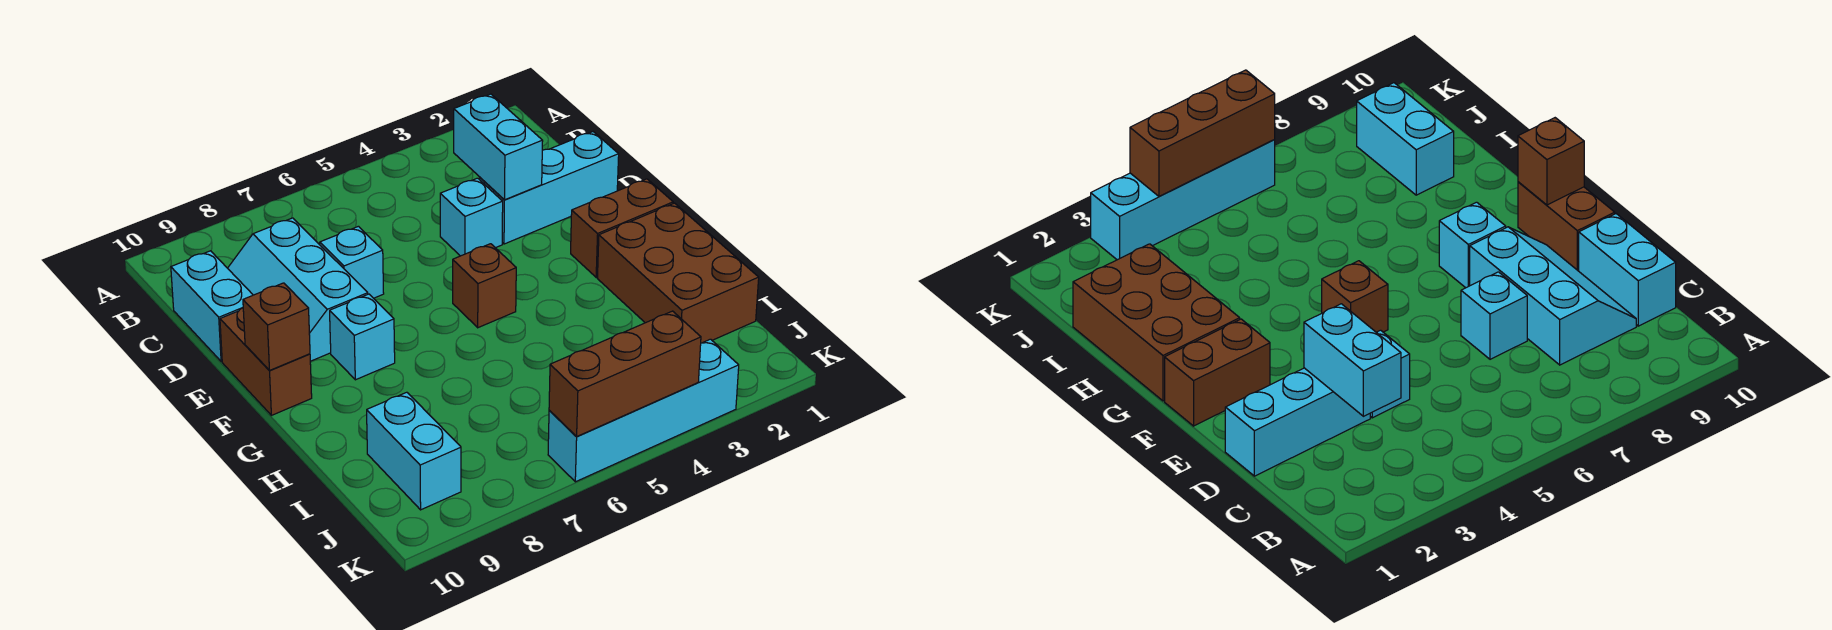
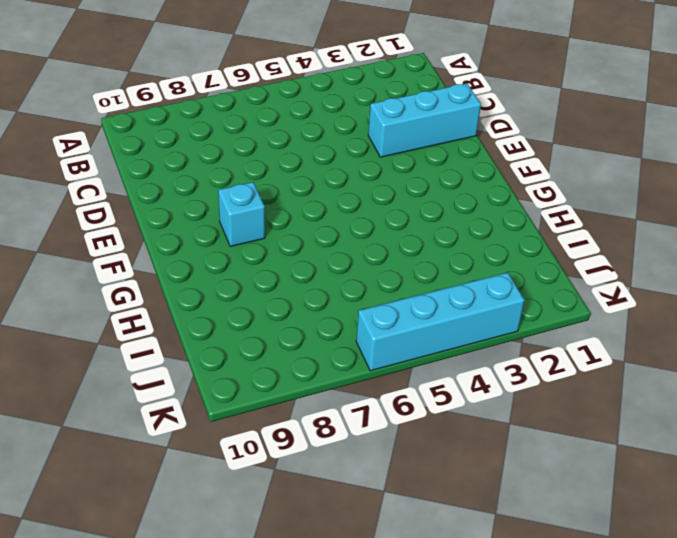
none -> cyan slope C8:E9 level 1 top 8
none -> cyan brick C10:D10 level 1
none -> cyan brick D4 level 1

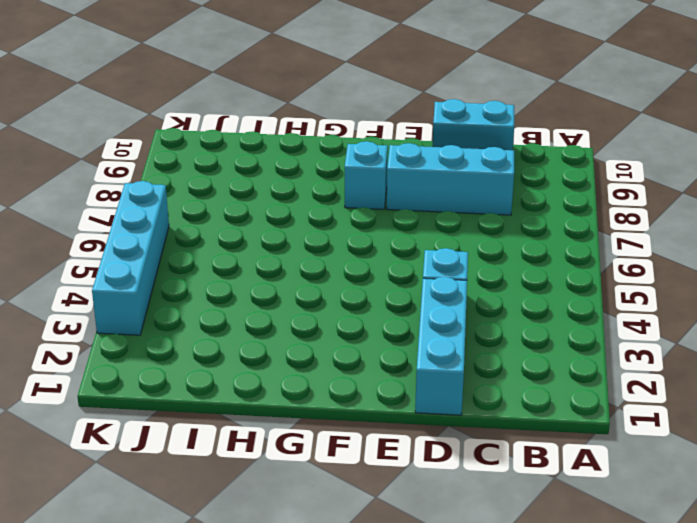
none -> cyan brick D7 level 1
none -> brown brick E10:F10 level 1
none -> brown brick F1:F2 level 1

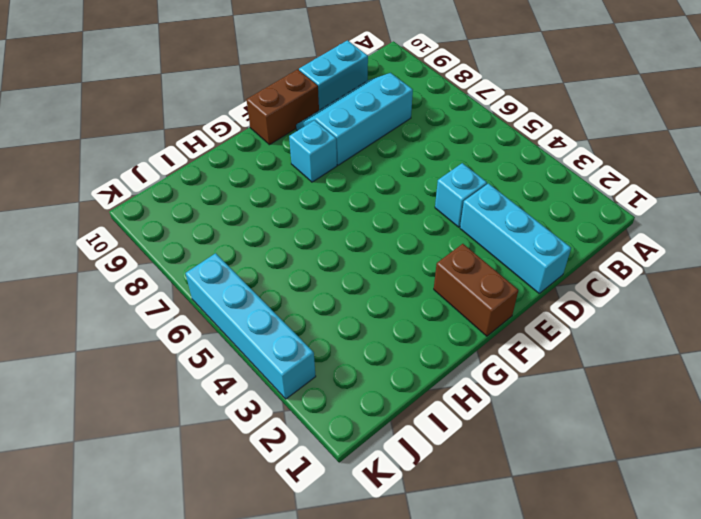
none -> cyan brick D7 level 1
none -> brown brick F5 level 1
none -> brown brick G1:I2 level 1

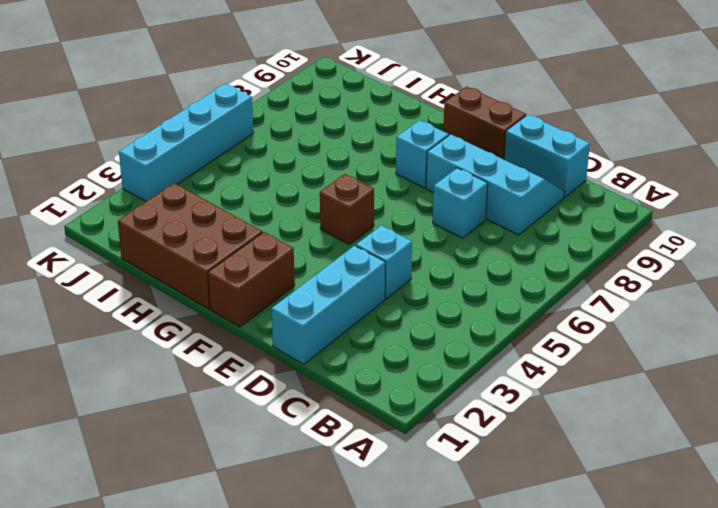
none -> cyan brick I9:J9 level 1
none -> cyan brick C3:D3 level 2
none -> brown brick F10 level 2

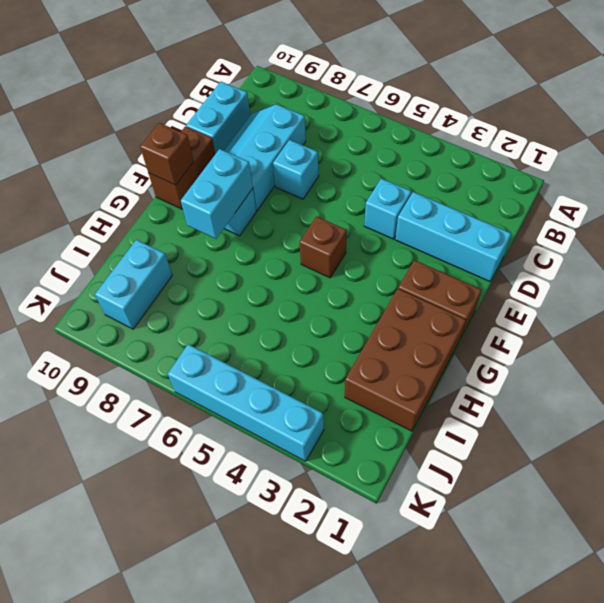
cyan brick F8:G8 level 2 -> cyan brick C3:D3 level 2
none -> brown brick K4:K6 level 2

